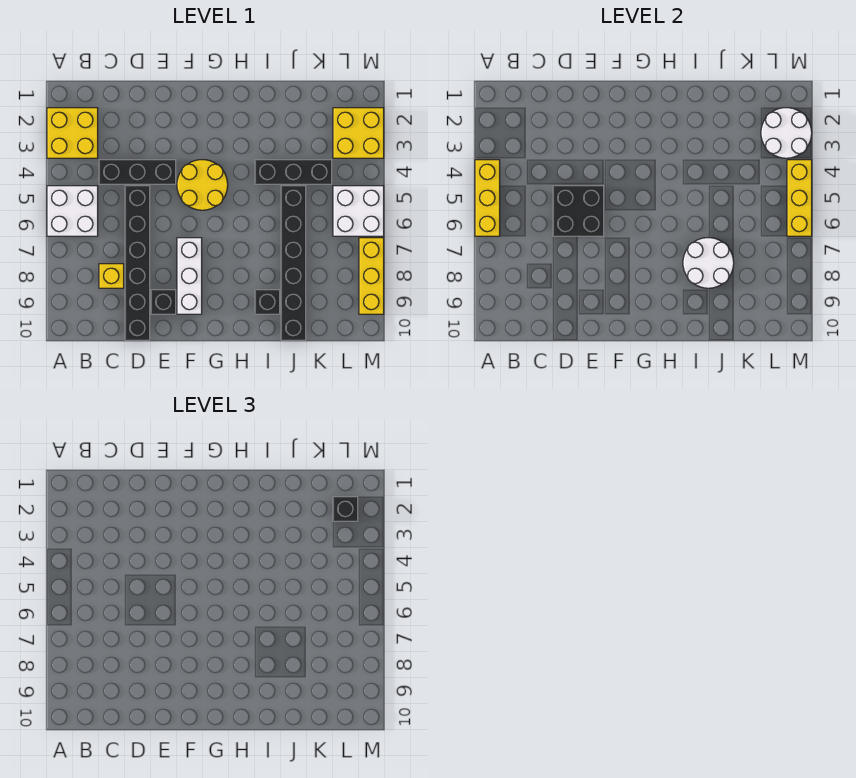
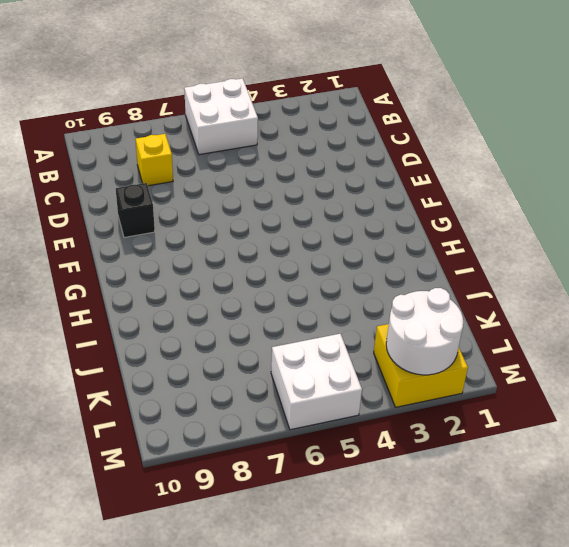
none -> yellow brick A2:B3 level 1
none -> black brick C4:E4 level 1
none -> black brick D5:D10 level 1

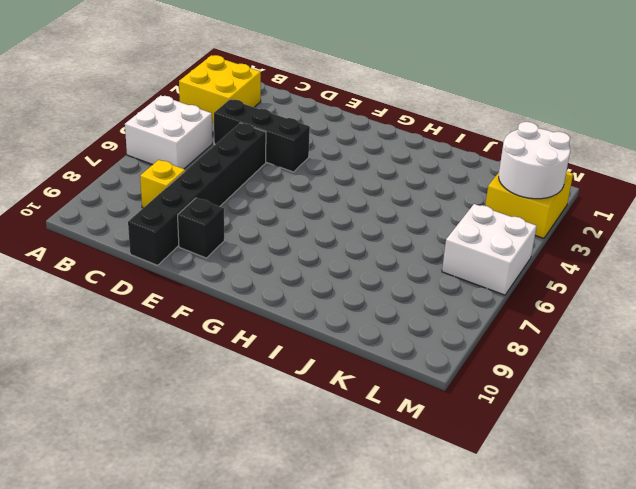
none -> yellow round brick F4:G5 level 1
none -> white brick F7:F9 level 1
none -> black brick I4:K4 level 1

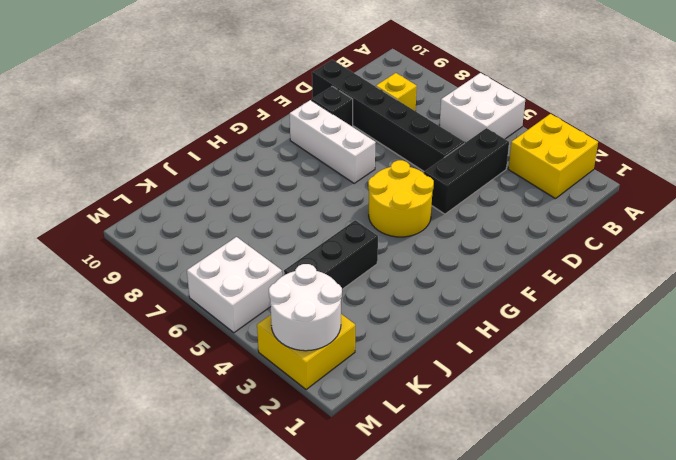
none -> black brick I9 level 1
none -> black brick J5:J10 level 1
none -> yellow brick M7:M9 level 1

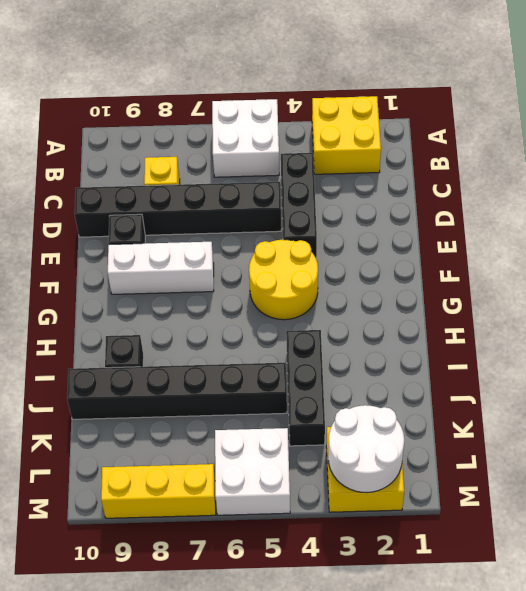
none -> yellow brick A4:A6 level 2
none -> black brick D5:E6 level 2
none -> white round brick I7:J8 level 2

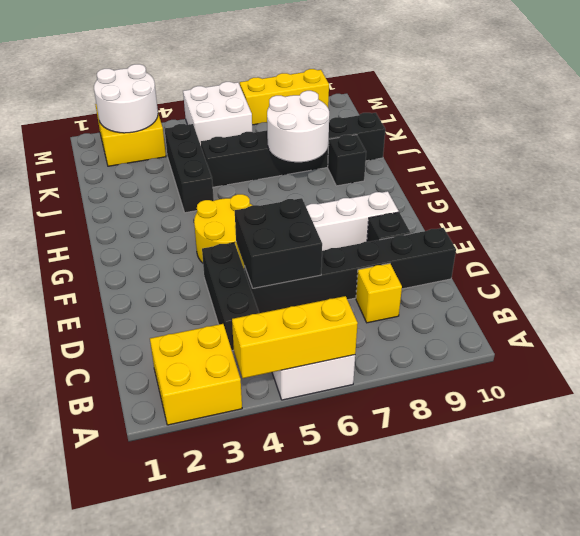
none -> yellow brick M4:M6 level 2
none -> black brick L2 level 3

